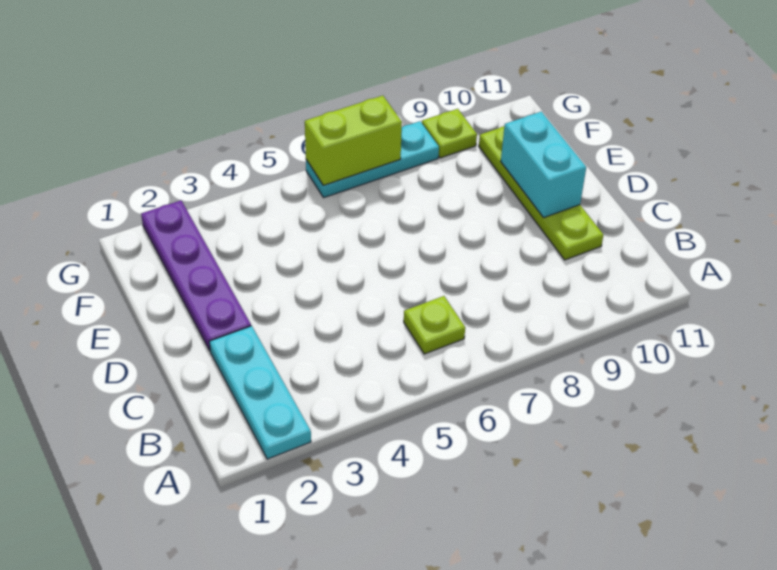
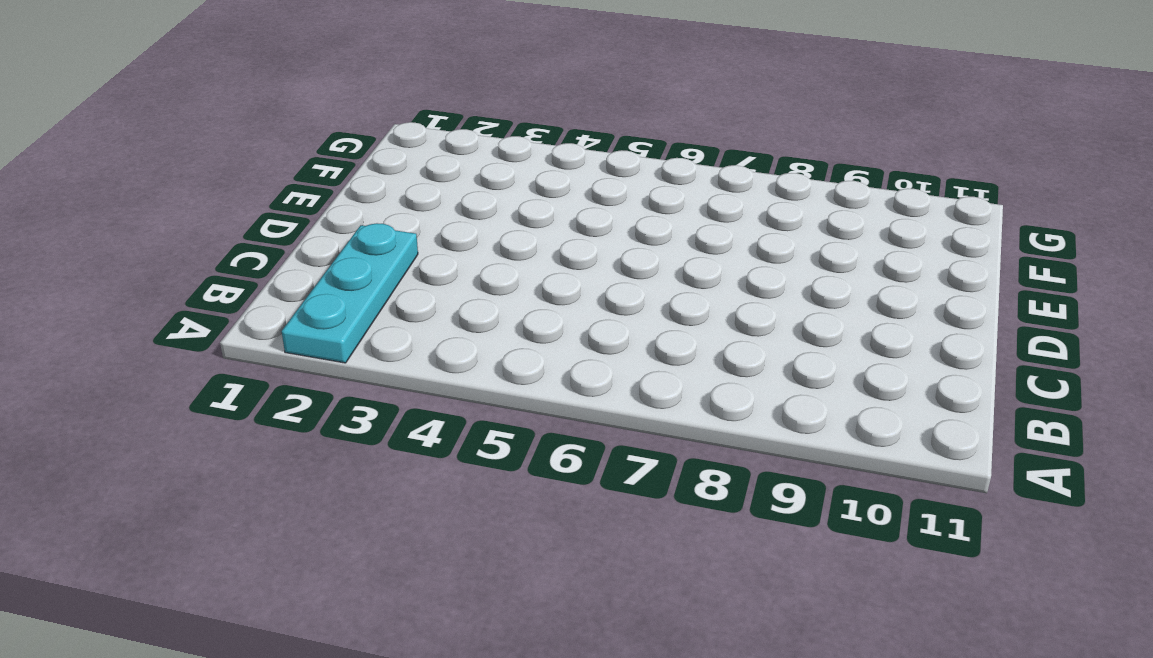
none -> lime plate B6 level 1
none -> lime plate C10:F10 level 1

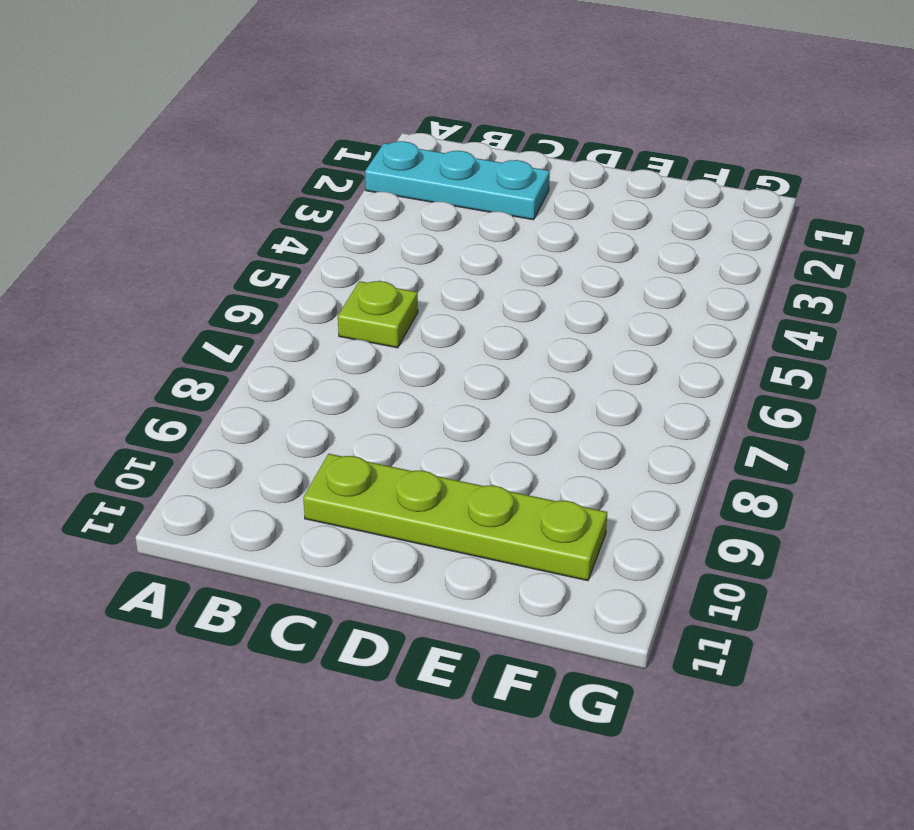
none -> purple plate D2:G2 level 1
none -> cyan plate G6:G8 level 1

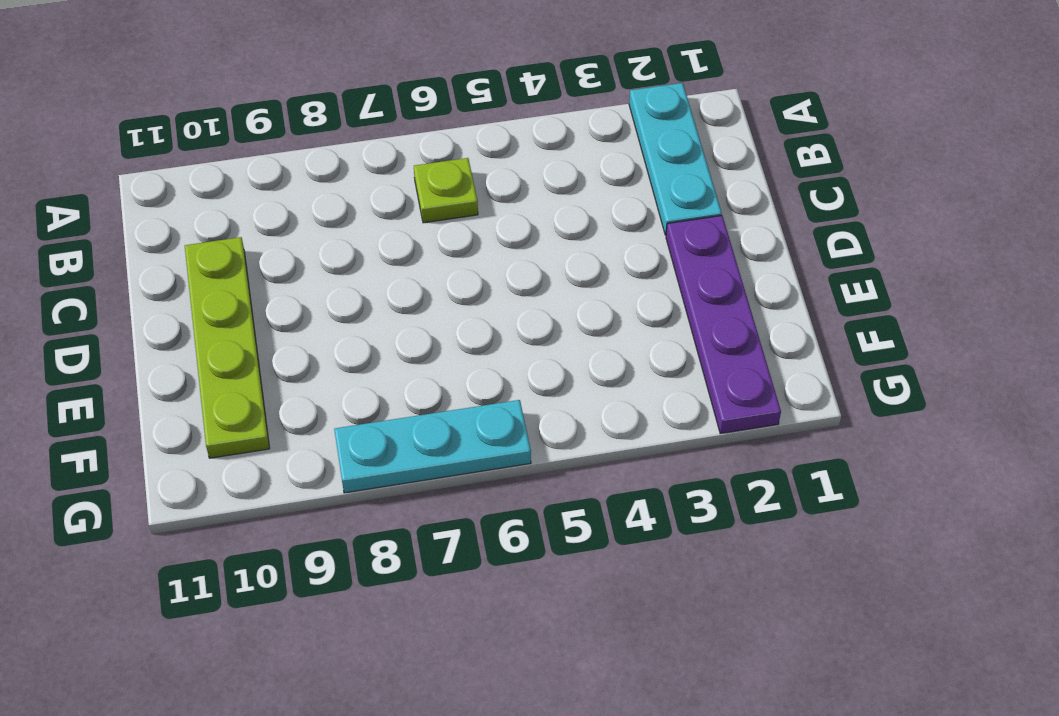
none -> lime plate G9 level 1
none -> cyan brick D10:E10 level 2

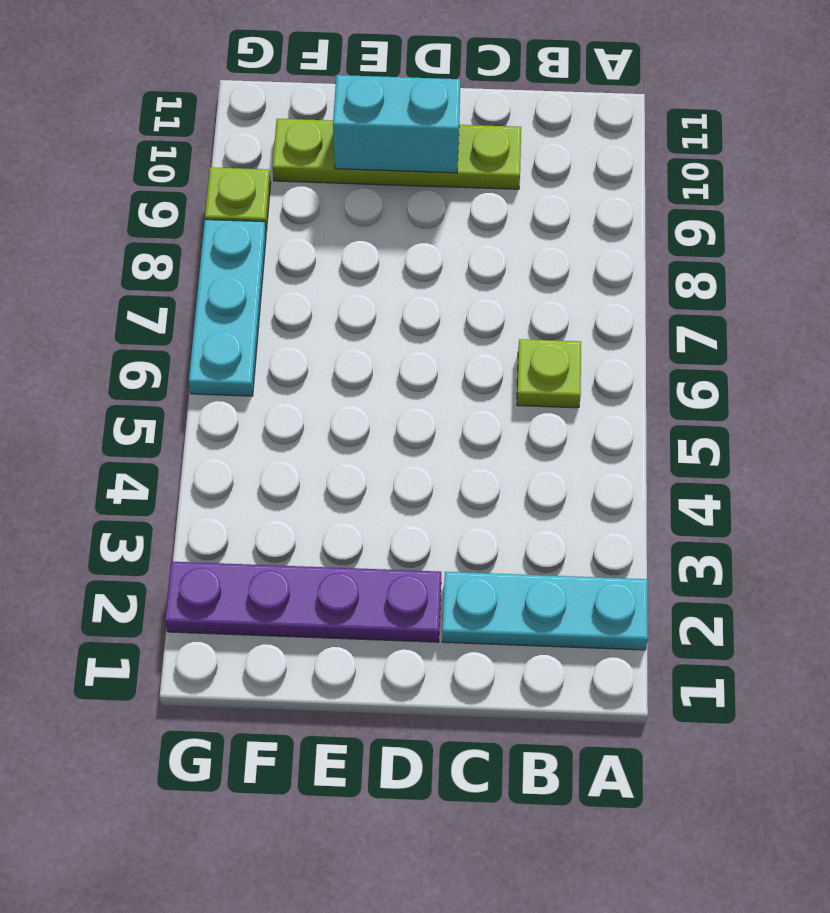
none -> lime brick G6:G7 level 2

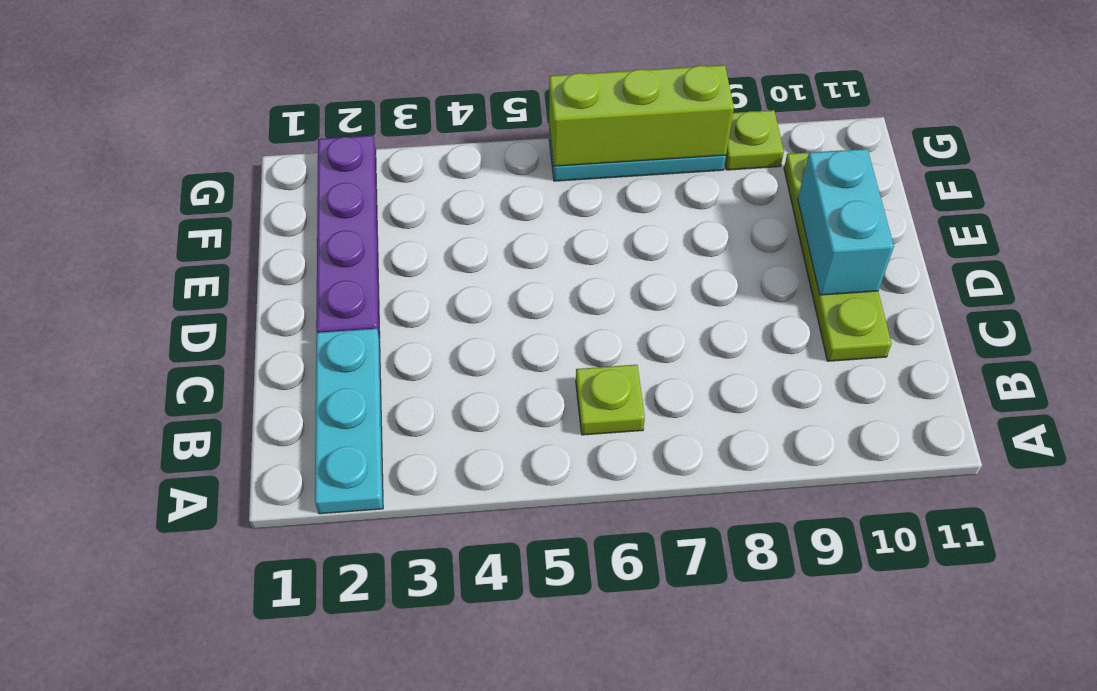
lime brick G6:G8 level 2 -> lime brick G6:G7 level 2

